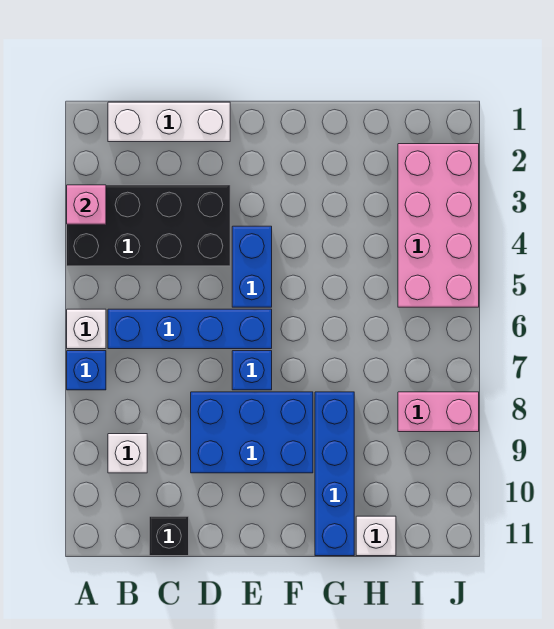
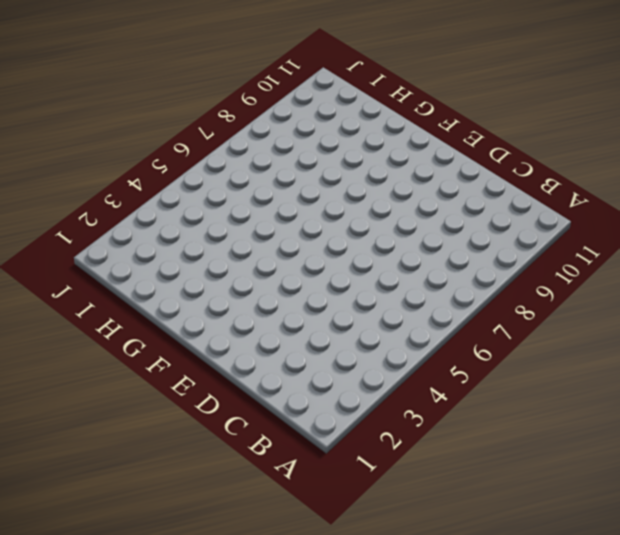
none -> black brick A3:D4 level 1
none -> white brick A6 level 1
none -> blue brick A7 level 1

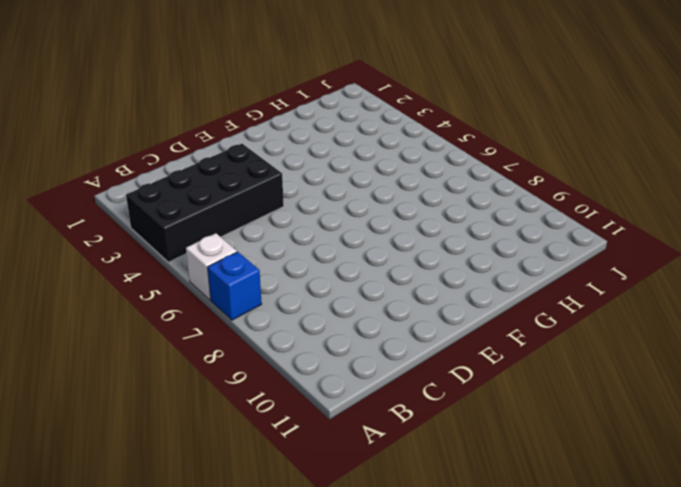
none -> white brick B1:D1 level 1
none -> blue brick B6:E6 level 1
none -> white brick B9 level 1

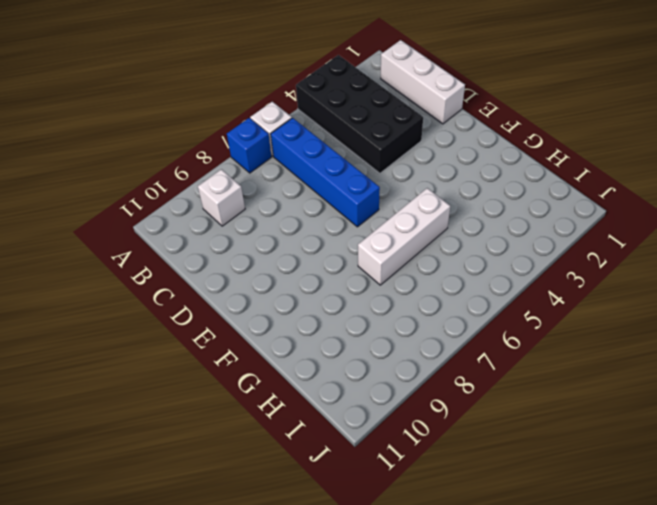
white brick G5:G7 level 1 -> none
none -> black brick C11 level 1
none -> blue brick D8:F9 level 1
none -> blue brick E4:E5 level 1

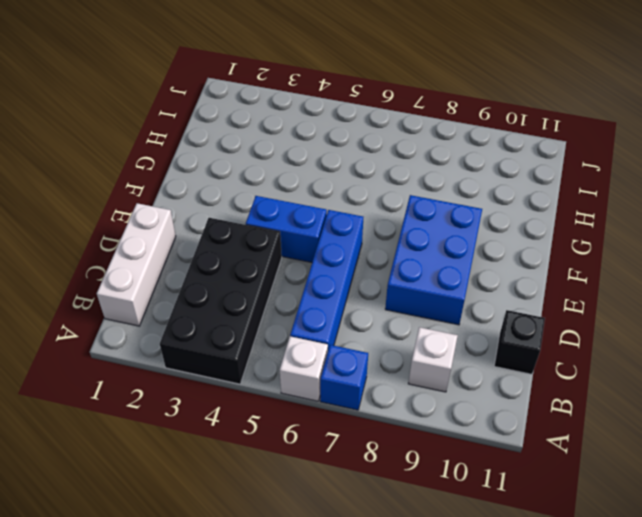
none -> blue brick E7 level 1
none -> blue brick G8:G11 level 1
none -> white brick H11 level 1

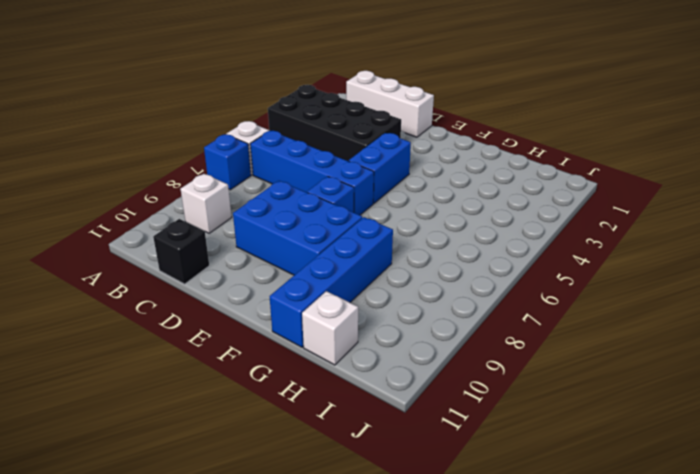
none -> pink brick I2:J5 level 1
none -> pink brick I8:J8 level 1
none -> pink brick A3 level 2

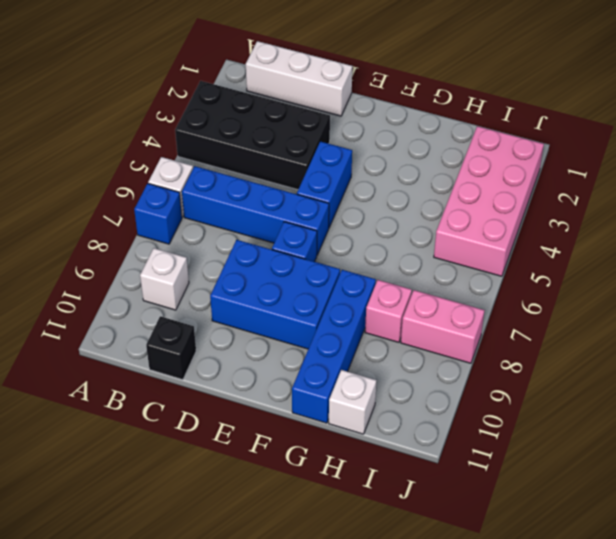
pink brick H8 level 1 -> pink brick A3 level 2

